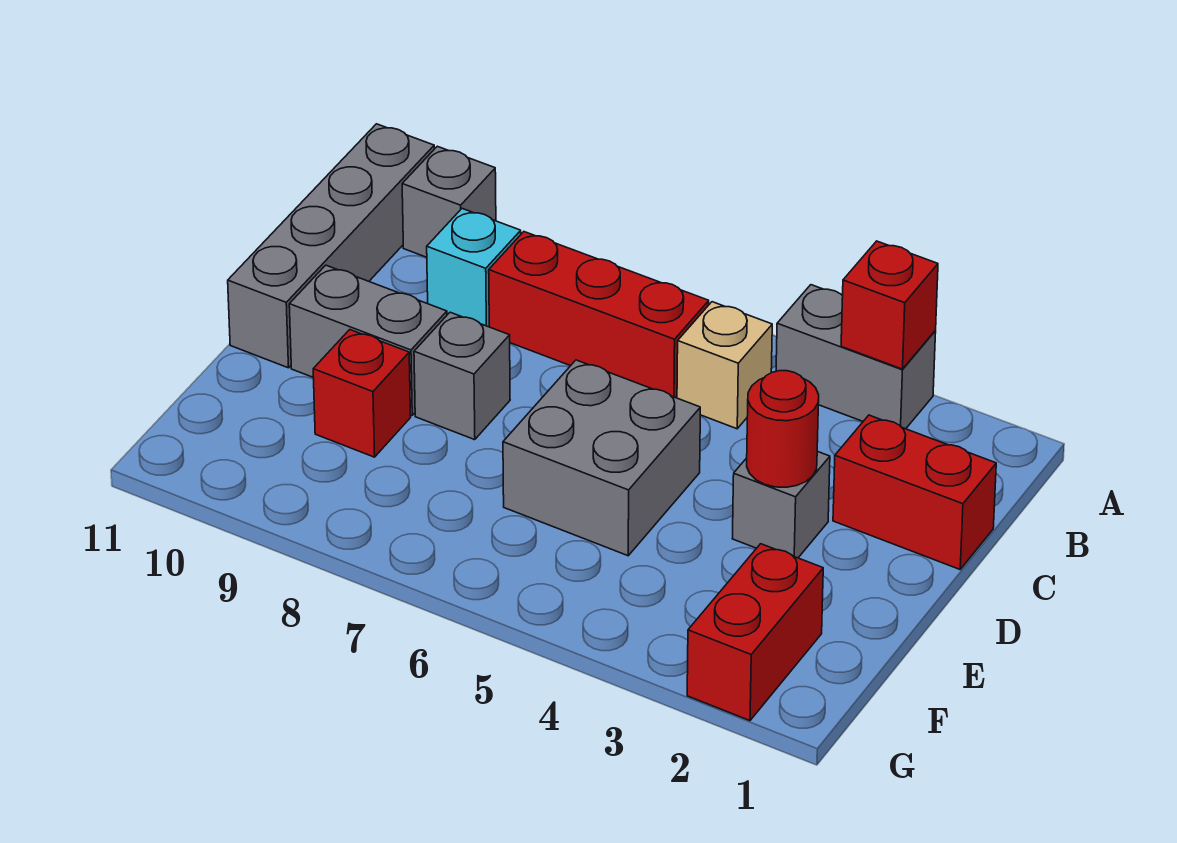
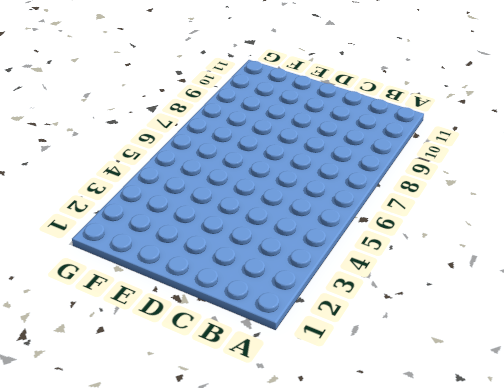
none -> grey brick A3:A4 level 1
none -> grey brick A10 level 1
none -> grey brick A11:D11 level 1

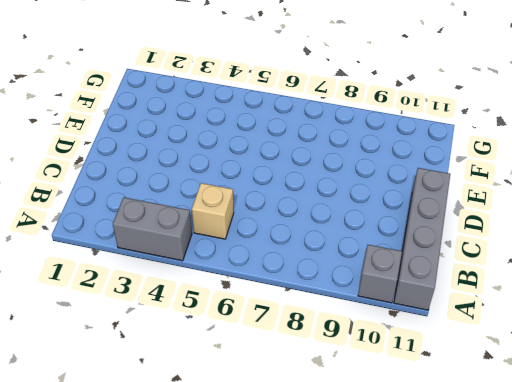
none -> red brick B6:B8 level 1
none -> cyan brick B9 level 1
none -> red brick C1:C2 level 1

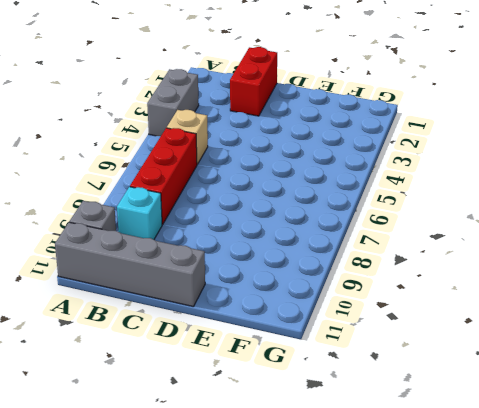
none -> grey brick D3 level 1
none -> grey brick D5:E6 level 1
none -> grey brick D8 level 1

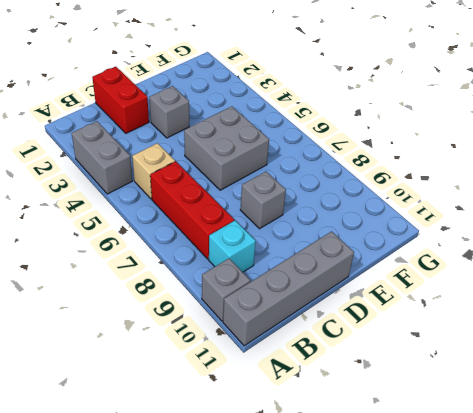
none -> grey brick D9:D10 level 1
none -> red brick E9 level 1
none -> red brick F2:G2 level 1

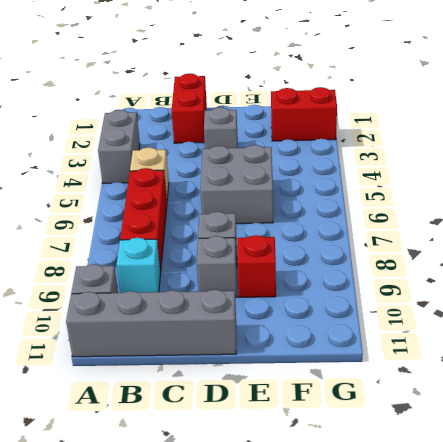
grey brick D9 level 1 -> grey brick D9:D10 level 1
none -> red brick A3 level 2
none -> red round brick D3 level 2

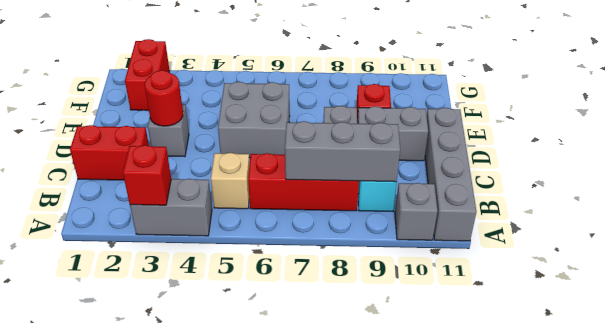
grey brick B7:B9 level 2 -> none

